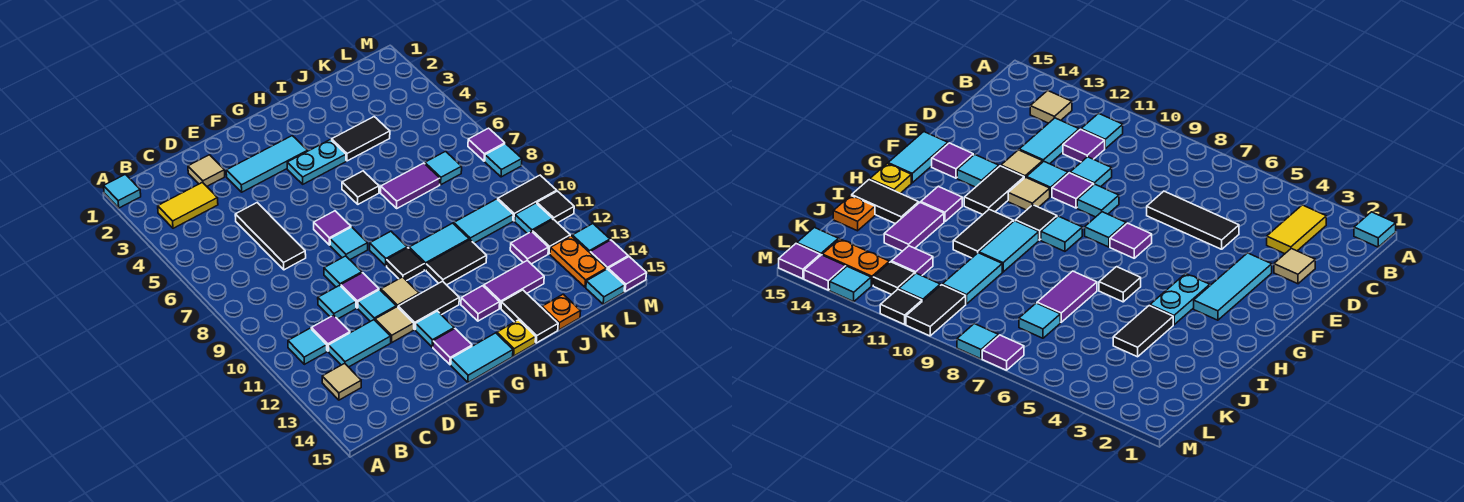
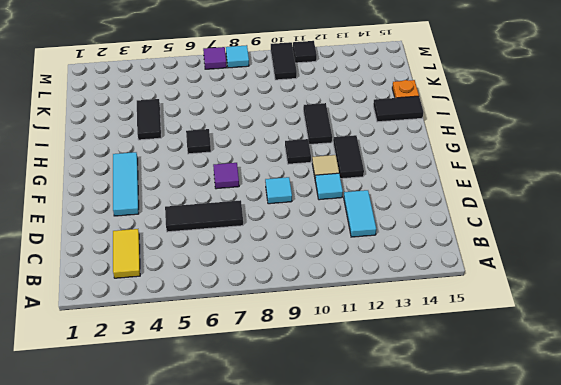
none -> cyan tile A1 level 1
none -> cyan tile B11 level 1
none -> tan tile B13 level 1
none -> purple tile C11 level 1

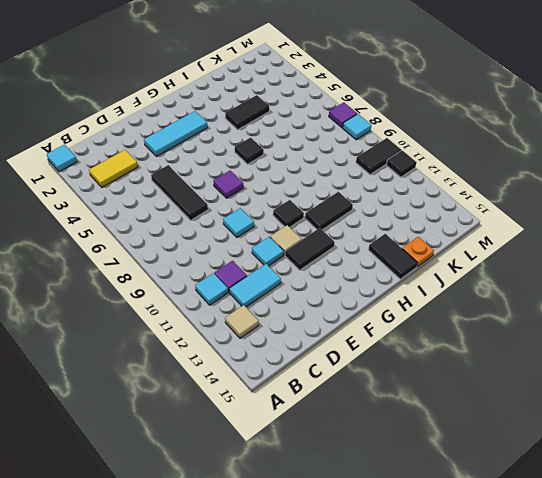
none -> tan tile D2 level 1
none -> cyan tile D10 level 1
none -> purple tile E10 level 1
none -> tan tile E12 level 1

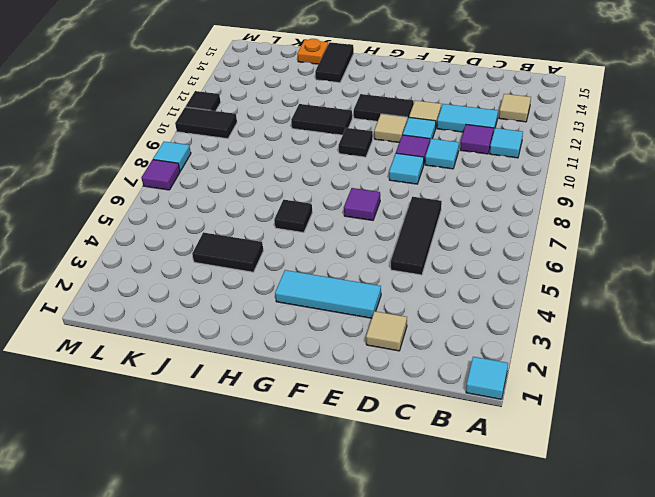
none -> yellow tile B3:C3 level 1
none -> cyan tile F8 level 1
none -> cyan tile F13 level 1
none -> purple tile F14 level 1

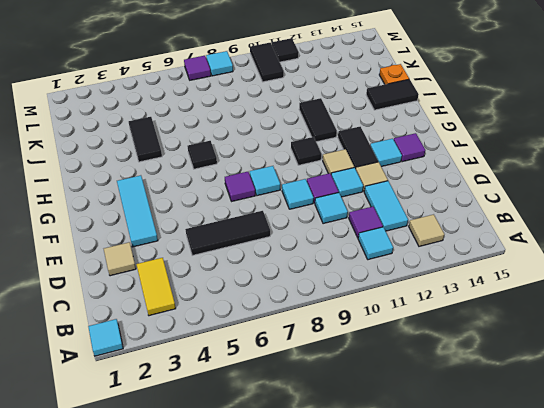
none -> cyan tile F15:G15 level 1
none -> cyan plate G4:H4 level 1
none -> cyan tile G9 level 1
none -> cyan tile H10:I10 level 1

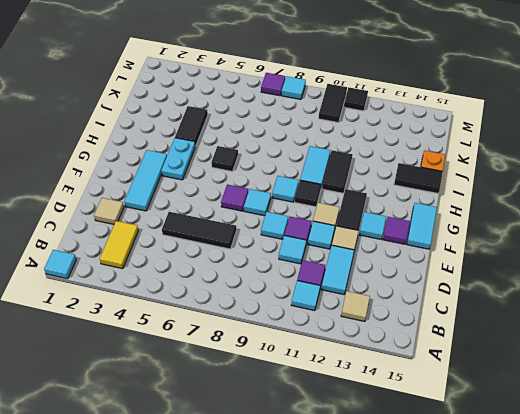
none -> purple tile H13 level 1
none -> yellow plate H15 level 1
none -> purple tile I7:J7 level 1
none -> purple tile I13:J13 level 1

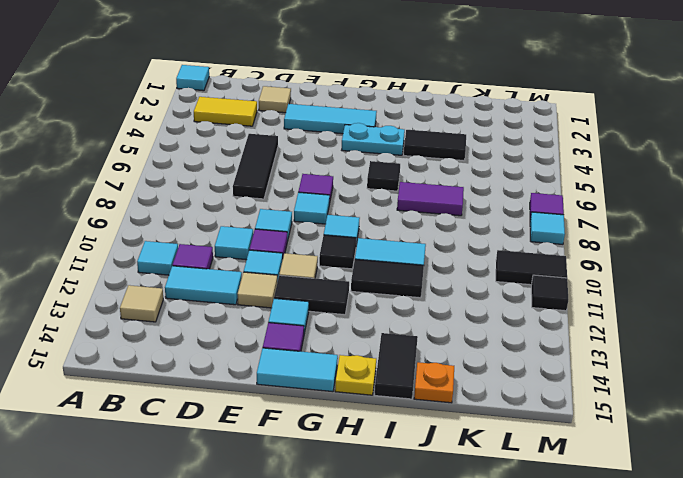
none -> purple tile H13 level 1
none -> purple tile I13:J13 level 1
none -> cyan tile J10:K10 level 1
none -> cyan tile K7 level 1

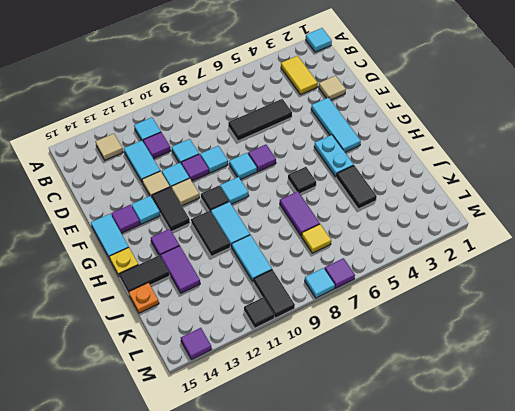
yellow tile K7 level 1 -> cyan tile K7 level 1
none -> purple tile K12 level 1
none -> cyan tile L11 level 1
none -> black tile L12 level 1
none -> orange plate L13:L14 level 1

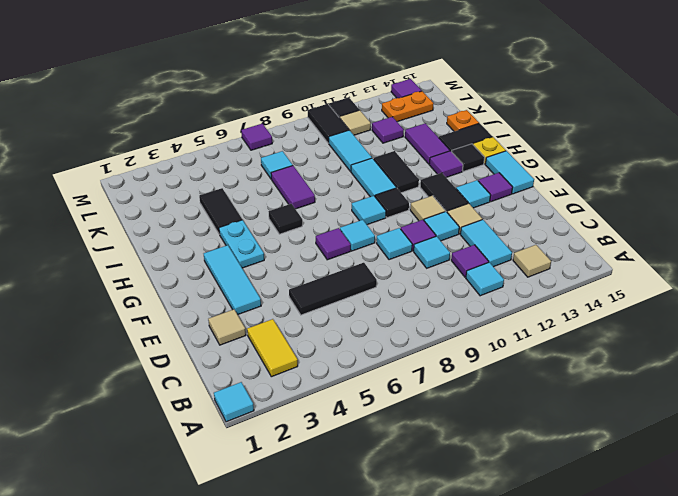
black tile H14 level 1 -> black tile L12 level 1
tan tile L11 level 1 -> cyan tile L11 level 1
none -> cyan tile L15 level 1
none -> cyan tile M8 level 1
none -> cyan tile M13 level 1
none -> purple tile M15 level 1

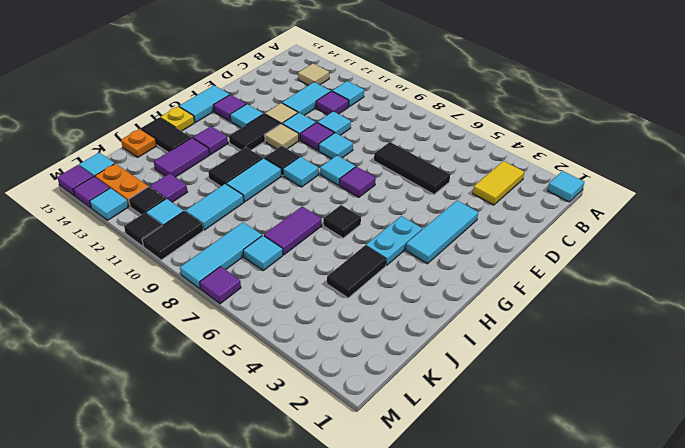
cyan tile K8:M8 level 1 -> cyan tile M8 level 1
none -> tan tile D2 level 1

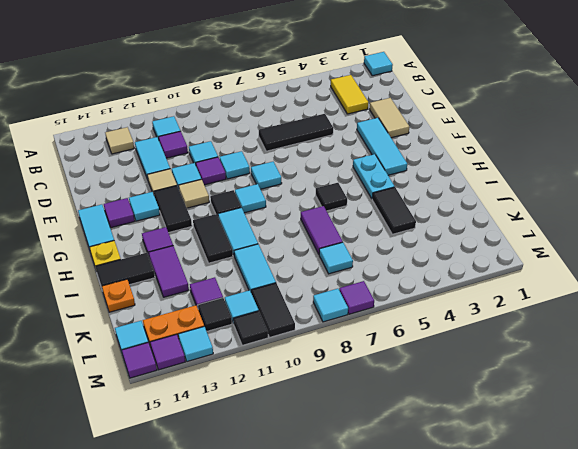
tan tile D2:E2 level 1 -> tan tile D2 level 1
none -> purple tile F7 level 1

